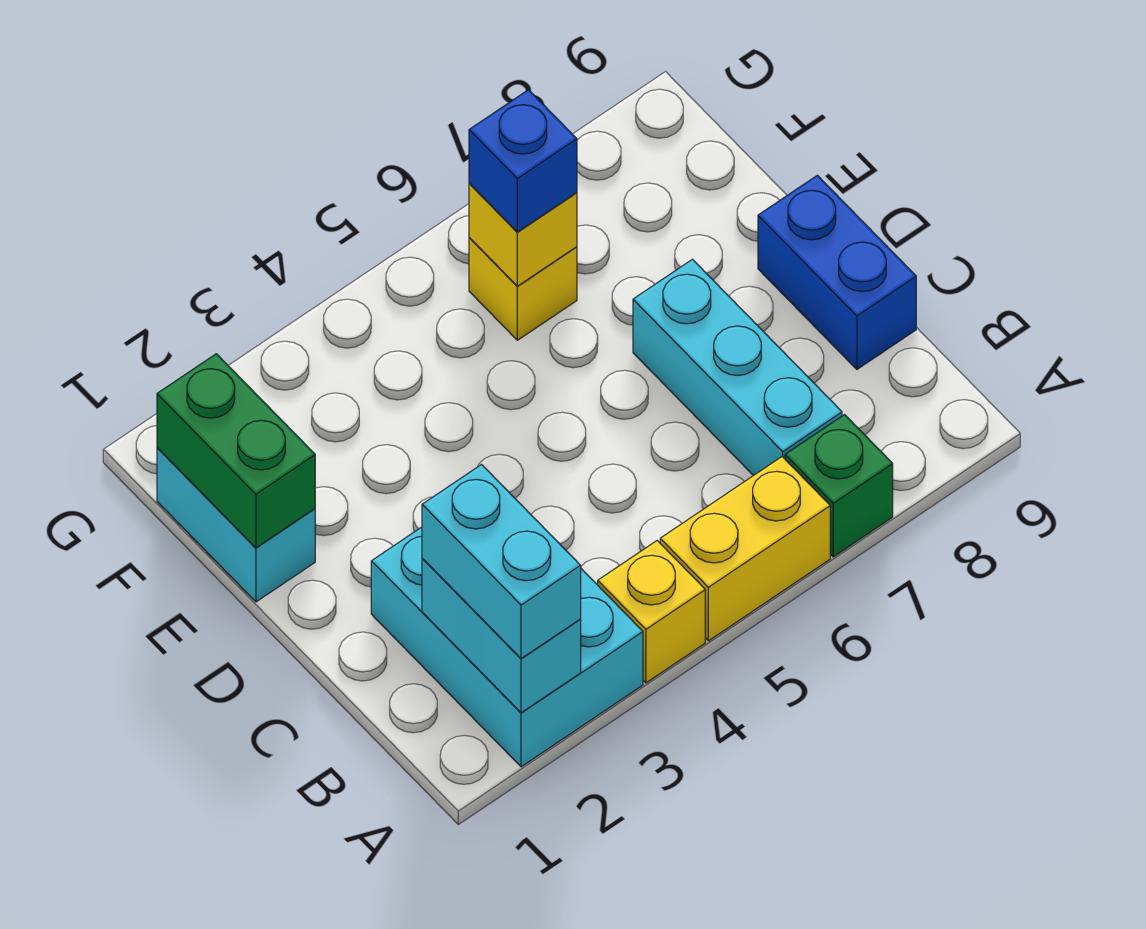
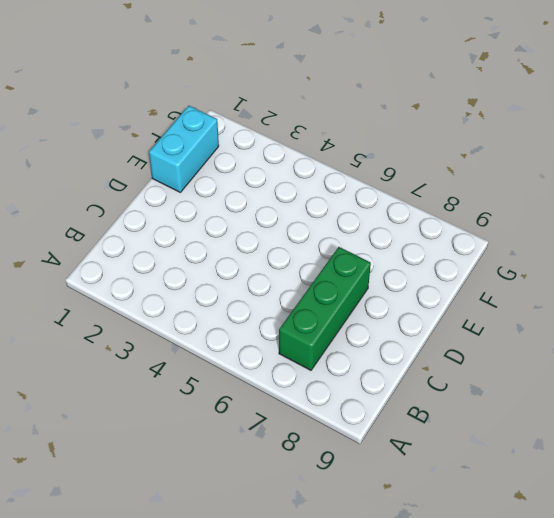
green brick B7:D7 level 1 -> cyan brick B7:D7 level 1
none -> cyan brick A2:C3 level 1
none -> yellow brick A4 level 1
none -> yellow brick A5:A6 level 1

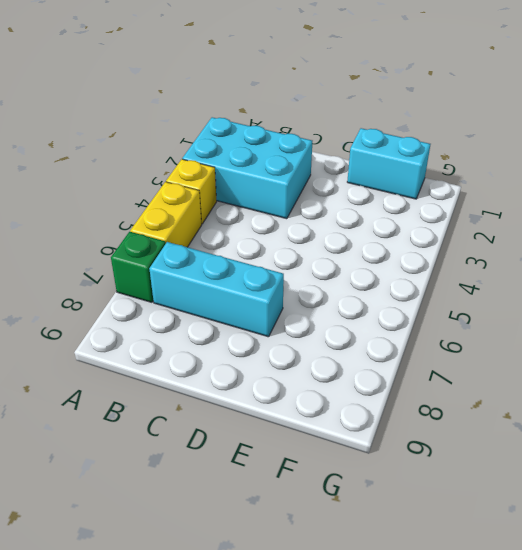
none -> blue brick C9:D9 level 1
none -> yellow brick F6 level 1
none -> cyan brick A2:B2 level 2

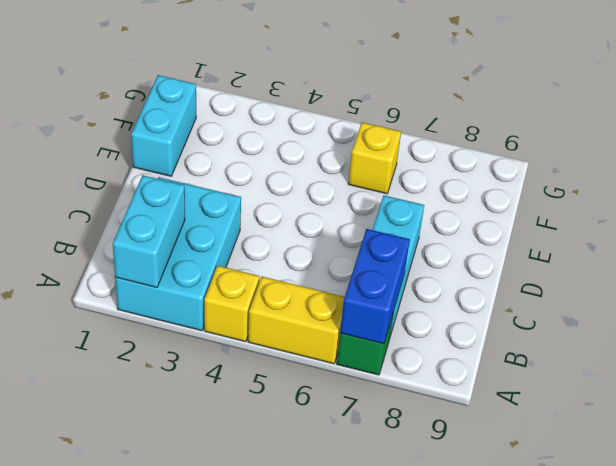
blue brick A7:B7 level 2 -> blue brick C9:D9 level 1
none -> green brick E1:F1 level 2
none -> yellow brick F6 level 2
none -> cyan brick A2:B2 level 3

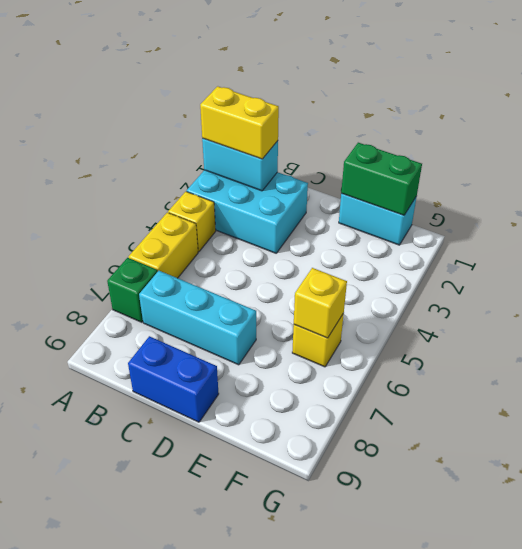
yellow brick A2:B2 level 3 -> cyan brick A2:B2 level 3
none -> blue brick F6 level 3

